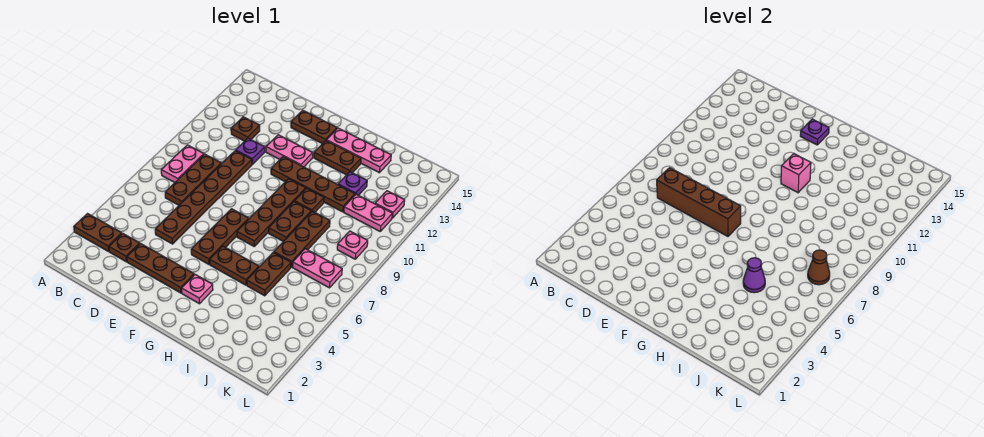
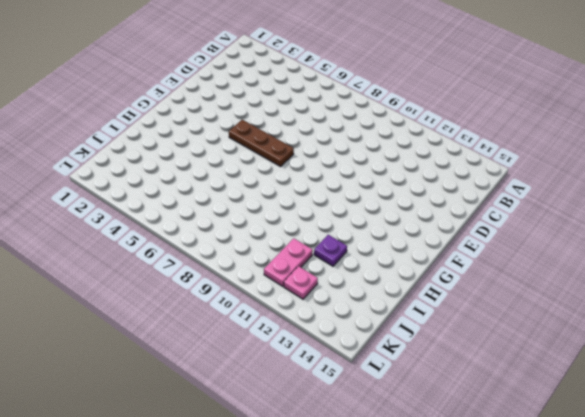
none -> brown plate A3:B3 level 1
none -> pink plate B8:B9 level 1
none -> brown plate C3 level 1
none -> brown plate C7:C9 level 1

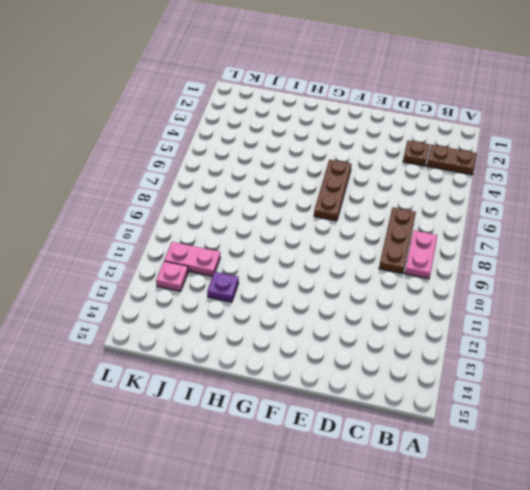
none -> brown plate C12 level 1
none -> brown plate D3:F3 level 1
none -> brown plate D5:D10 level 1
none -> purple plate D11 level 1

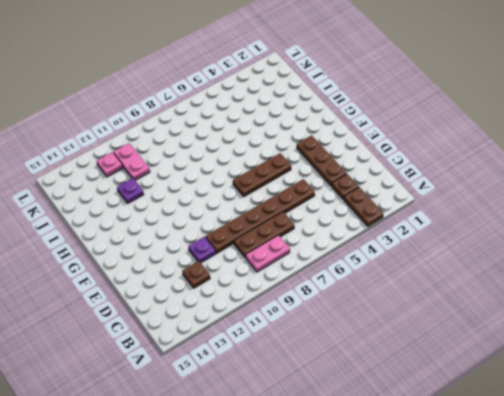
none -> pink plate E12:F12 level 1
none -> brown plate E14:F14 level 1
none -> brown plate F11:I11 level 1
none -> pink plate G3 level 1

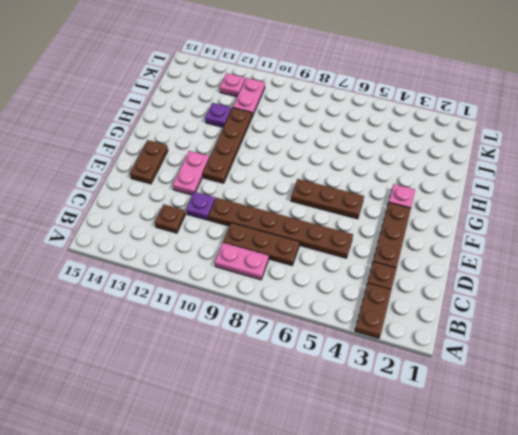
none -> brown plate G5:H5 level 1
none -> brown plate G7:G10 level 1
none -> brown plate G13:H13 level 1
none -> pink plate G14:I14 level 1

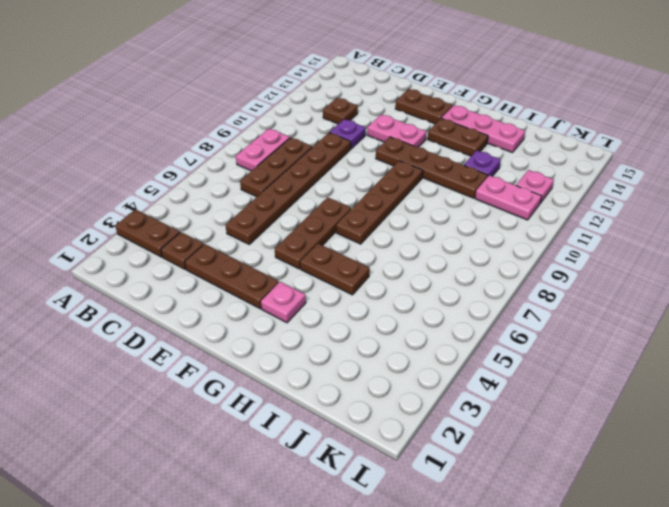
none -> brown plate H8:H9 level 1
none -> brown plate H10 level 1
none -> brown plate I5:I6 level 1
none -> brown plate I7:I9 level 1

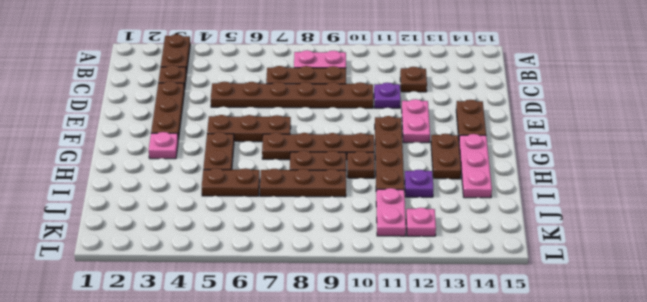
none -> pink plate J7:K7 level 1
none -> pink plate K9 level 1
none -> brown brick C7:F7 level 2
none -> purple plate F14 level 2

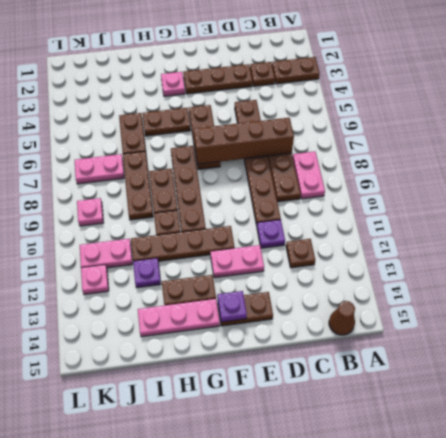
brown cone B15 level 1 -> brown cone K7 level 2
none -> pink brick G11 level 2
none -> purple cone I5 level 2

